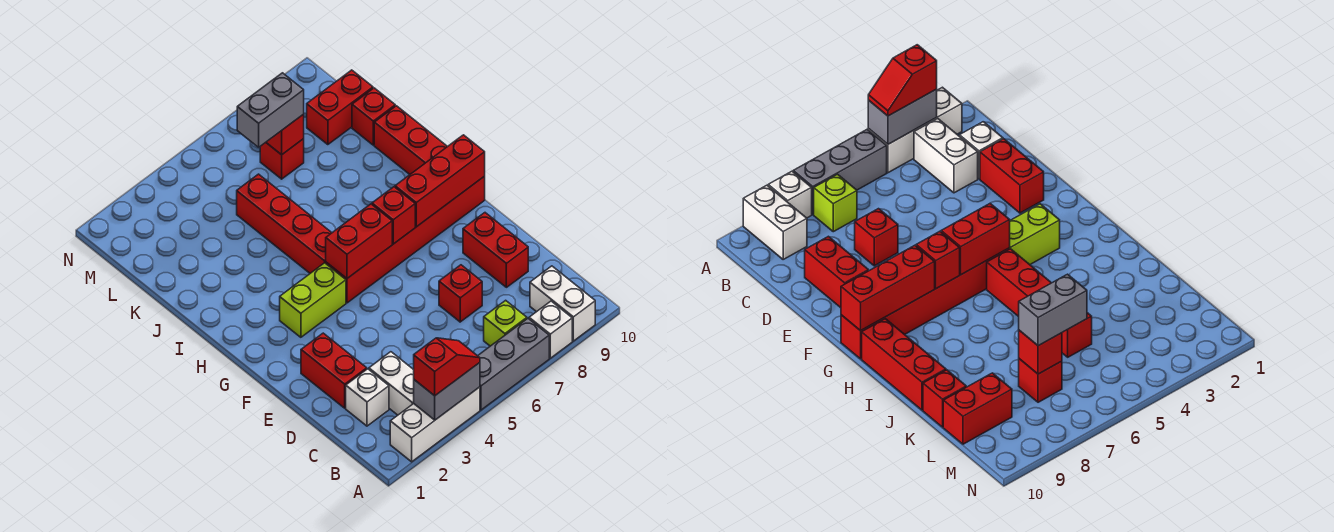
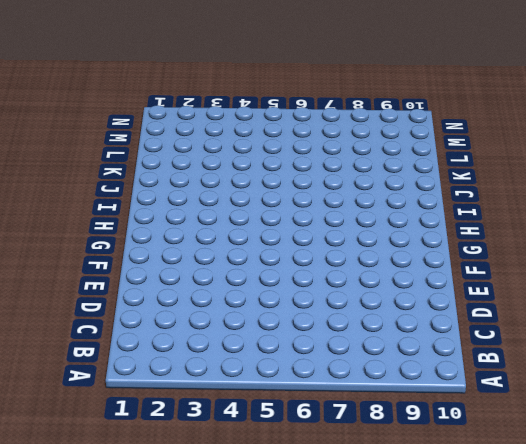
none -> white brick A2:A4 level 1
none -> grey brick A5:A7 level 1
none -> white brick A8 level 1

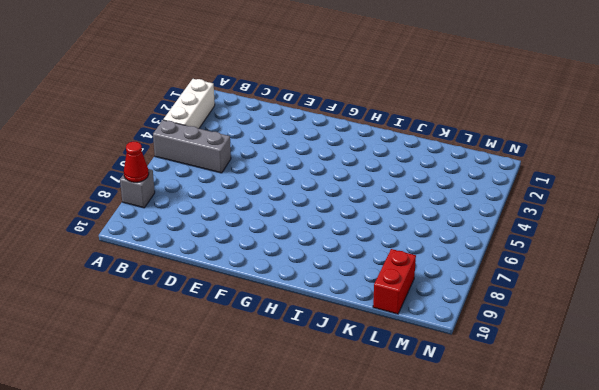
grey brick A5:C5 level 1 -> grey brick A5:A7 level 1
grey brick A8 level 1 -> white brick A8 level 1
red cone A8 level 2 -> none
none -> white brick A9:B9 level 1
none -> white brick B3:C3 level 1
none -> lime brick B7 level 1

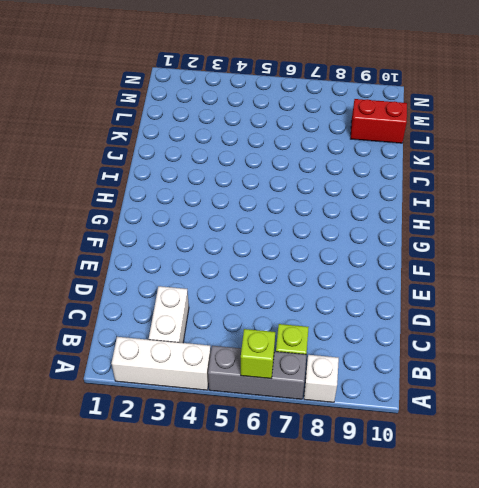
lime brick A6 level 2 -> none
none -> white brick A9:B9 level 1
none -> white brick C2 level 1
none -> red brick D2:E2 level 1

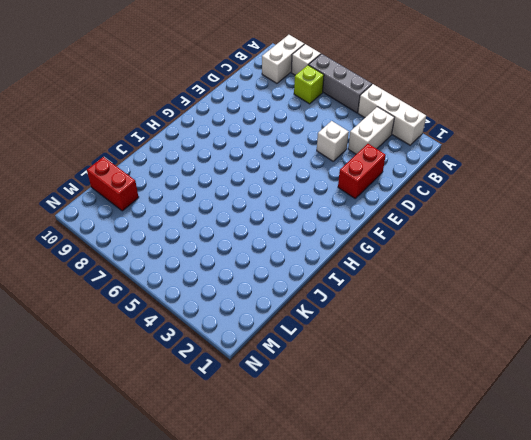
white brick D4 level 1 -> white brick C2 level 1
none -> red brick D7 level 1
none -> red brick D9:E9 level 1
none -> lime brick G3:G4 level 1

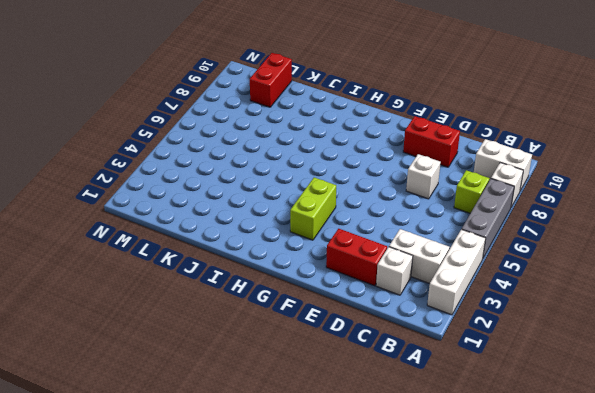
white brick D7 level 1 -> red brick D7 level 1
none -> red brick G5:G10 level 1
none -> red brick H5:K5 level 1
none -> red brick H10:J10 level 1

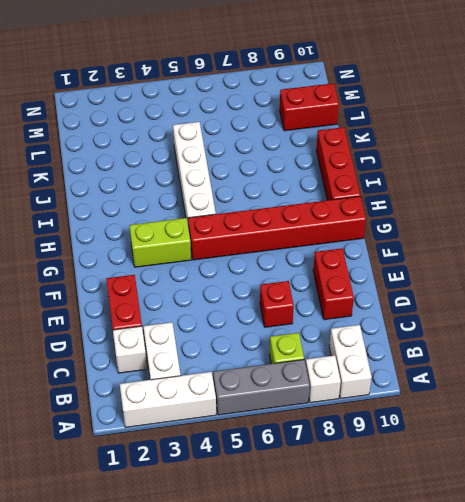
white brick H5:K5 level 1 -> red brick H5:K5 level 1
none -> red brick K10 level 1
none -> red brick L7 level 1
none -> grey brick A3:A4 level 2

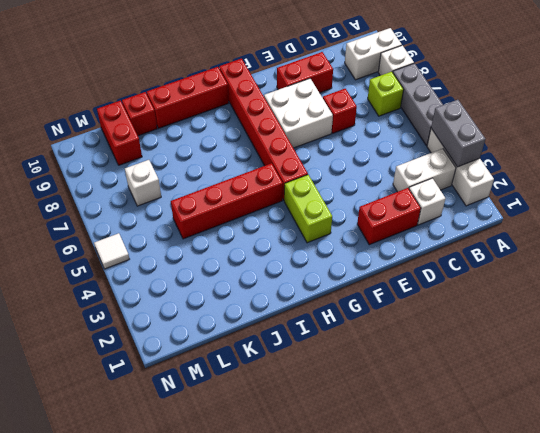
white brick E7:F8 level 1 -> none
white brick L7 level 1 -> red brick L7 level 1
white tile N5 level 1 -> none
none -> red brick G5:G6 level 2
none -> red brick G7 level 2
none -> red brick G8:G10 level 2

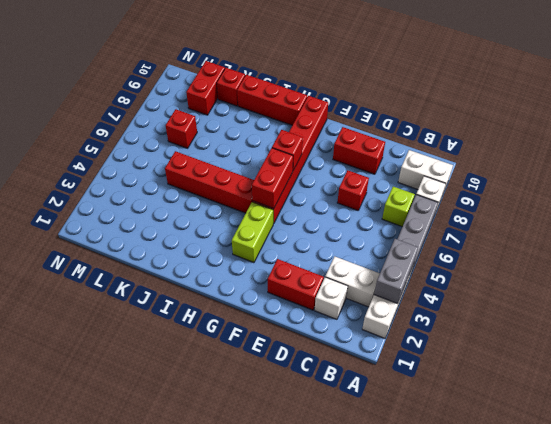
none -> red brick G8:G10 level 2
none -> red brick L7 level 2
none -> red slope A3:A4 level 3 top 3

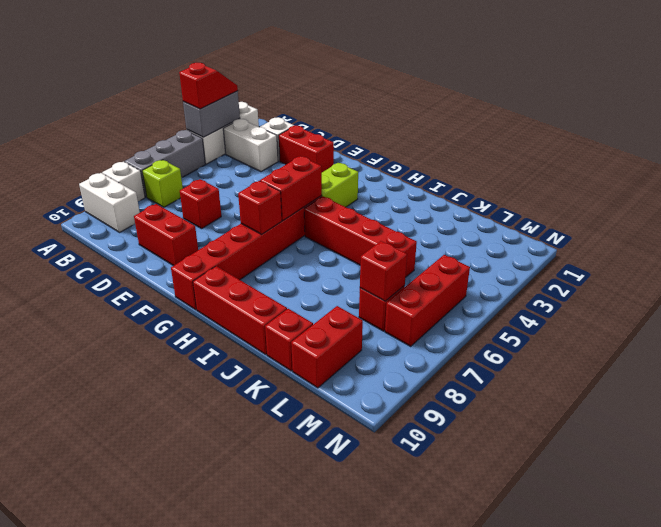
red slope A3:A4 level 3 top 4 -> red slope A3:A4 level 3 top 3
red brick M5:M7 level 1 -> red brick G8:G10 level 2
none -> grey brick L6:L7 level 3

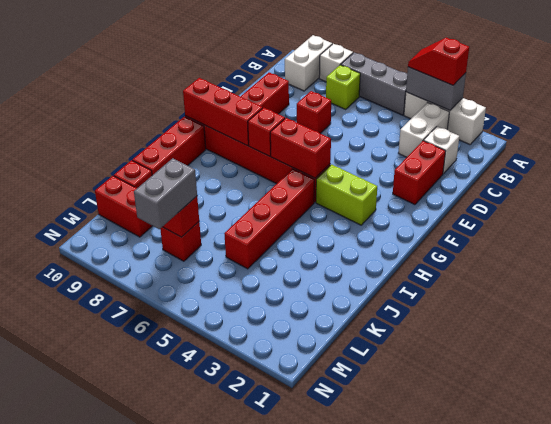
grey brick L7:M7 level 3 -> grey brick L6:L7 level 3

